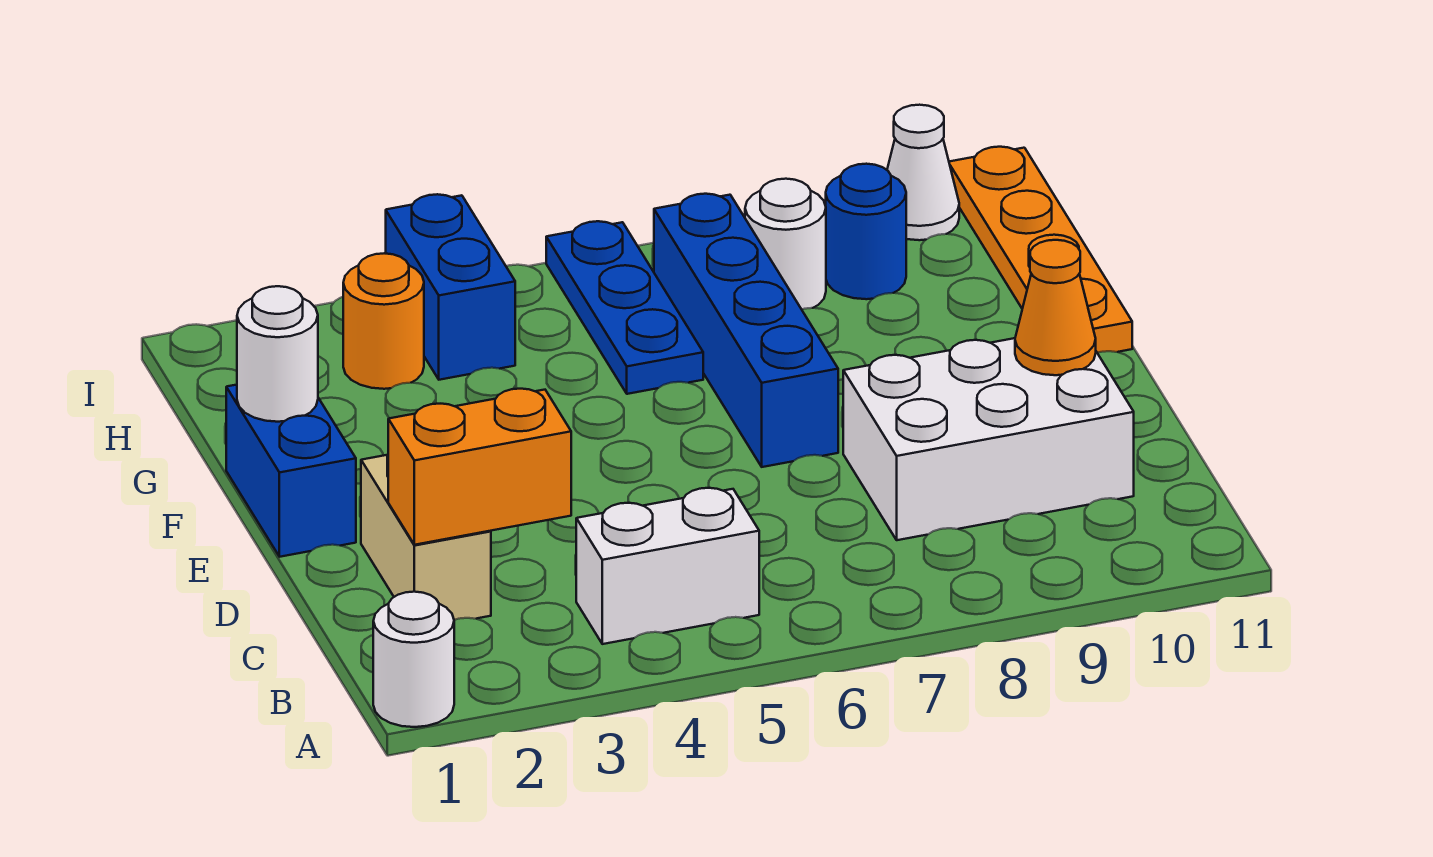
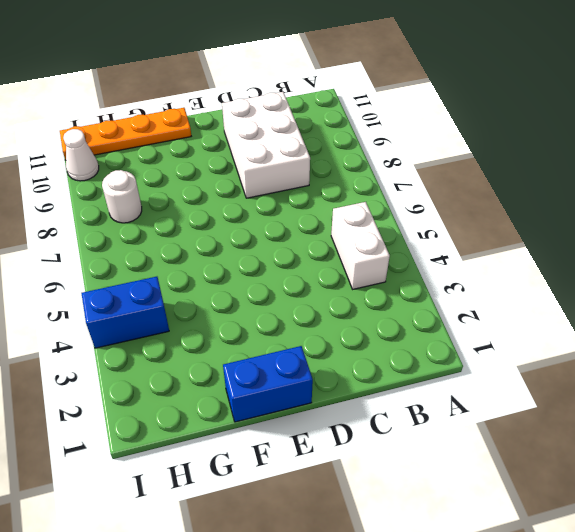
none -> white round brick A1 level 1
none -> tan brick C2:D2 level 1
none -> blue brick E7:H7 level 1

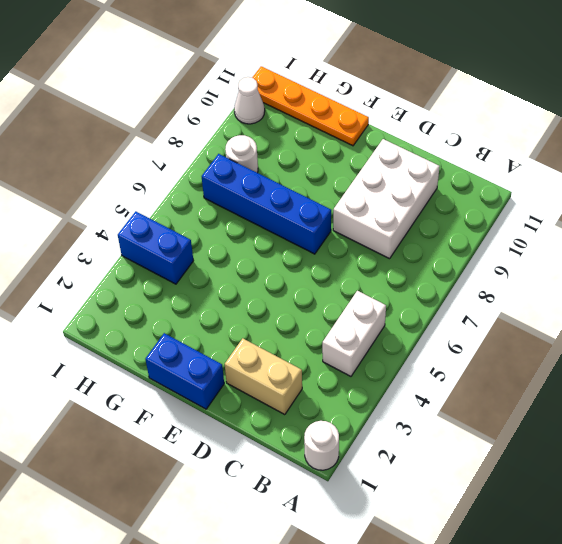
none -> blue plate G6:I6 level 1
none -> orange round brick H3 level 1
none -> blue round brick H9 level 1

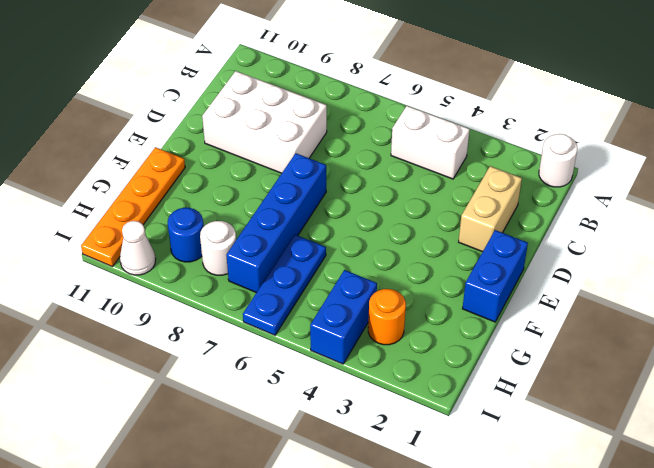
none -> orange brick C2:C3 level 2
none -> orange cone D10 level 2
none -> white round brick F1 level 2

